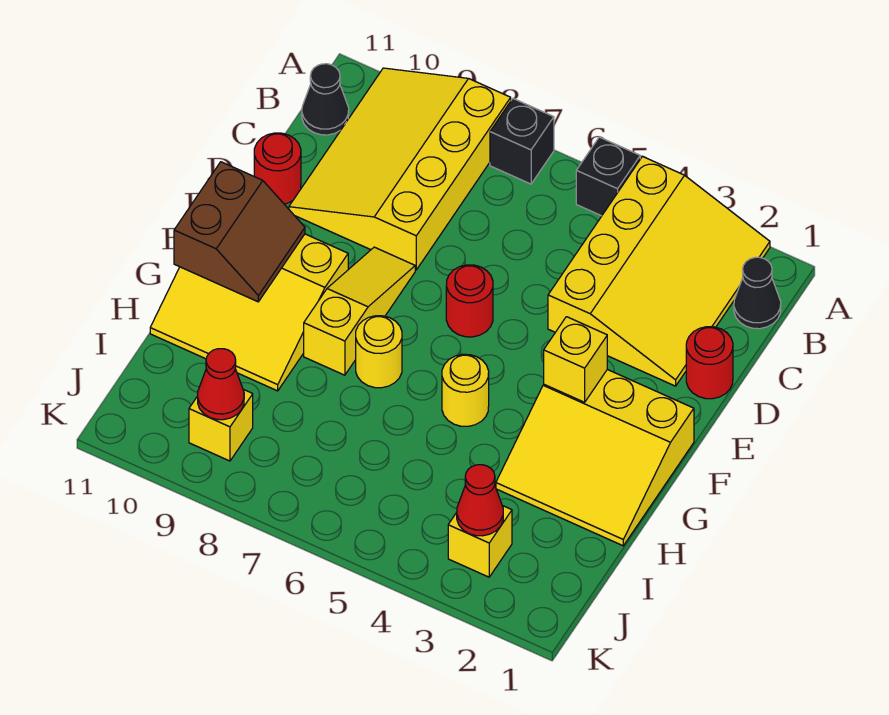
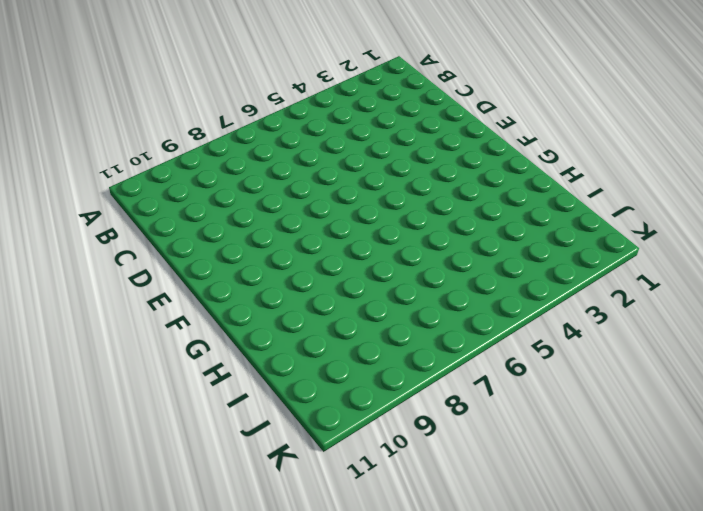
none -> yellow slope A2:D4 level 1 top 4
none -> black brick A5 level 1
none -> black brick A7 level 1

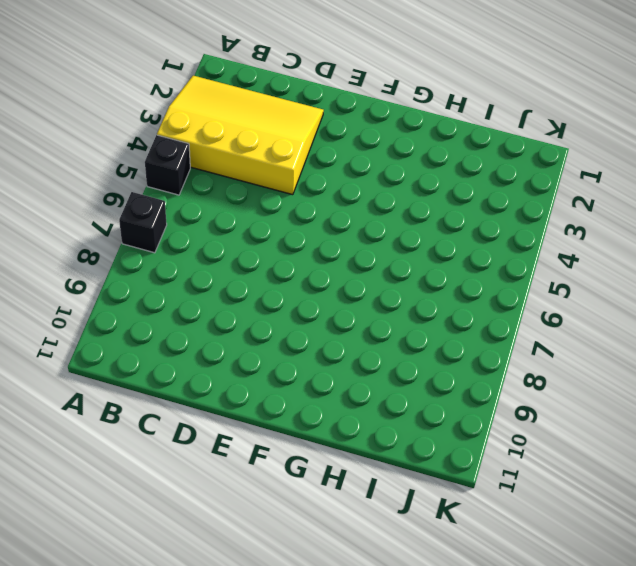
none -> yellow slope A8:D10 level 1 top 8
none -> black cone B1 level 1
none -> black cone B11 level 1

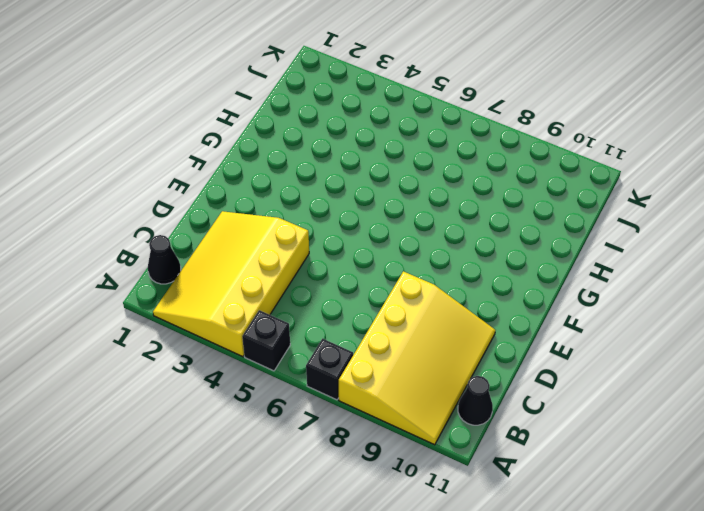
none -> red round brick D1 level 1
none -> red round brick D11 level 1
none -> red round brick E6 level 1

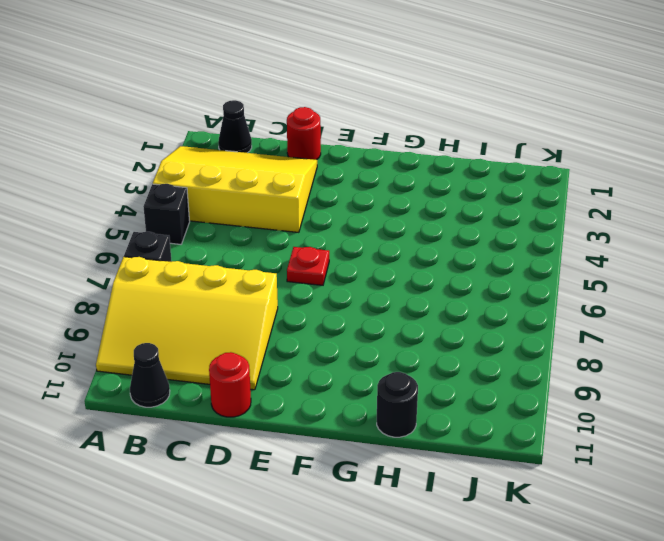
red plate E6 level 1 -> red round brick E6 level 1
black round brick H11 level 1 -> yellow slope F9:H11 level 1 top F
none -> yellow slope E8:G8 level 1 top G
none -> yellow slope F1:H3 level 1 top F
none -> yellow round brick G5 level 1

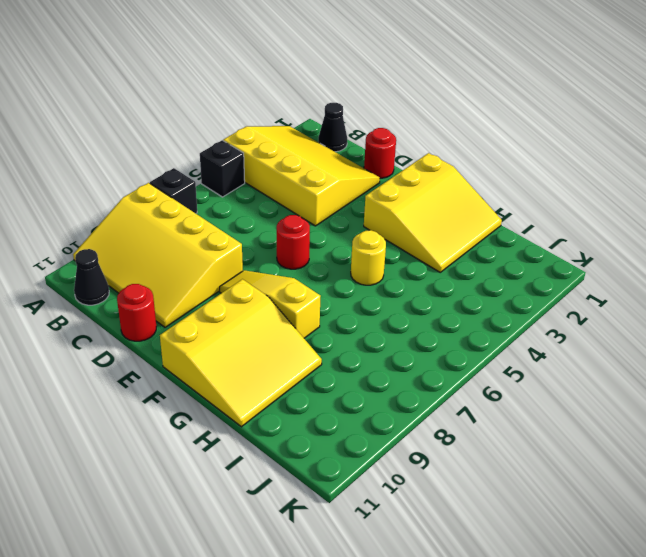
none -> yellow round brick G7 level 1
none -> yellow brick J3 level 1
none -> yellow brick J9 level 1

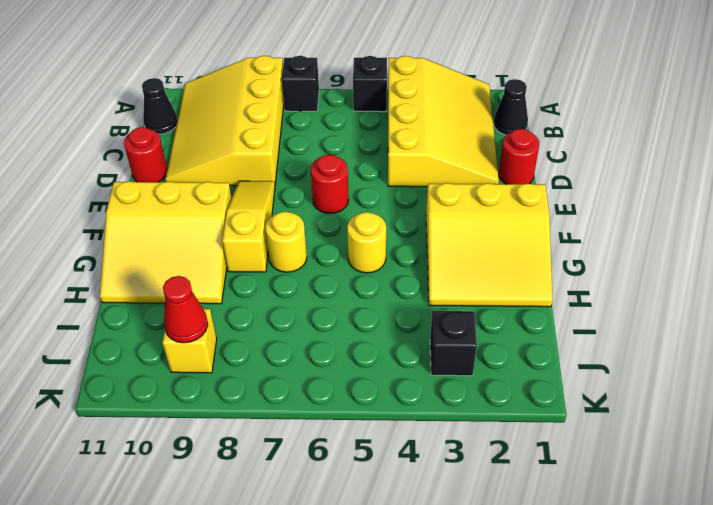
black brick J3 level 1 -> yellow brick J3 level 1
none -> yellow brick F3 level 2
none -> brown slope F10:G11 level 2 top 11
none -> red cone J3 level 2

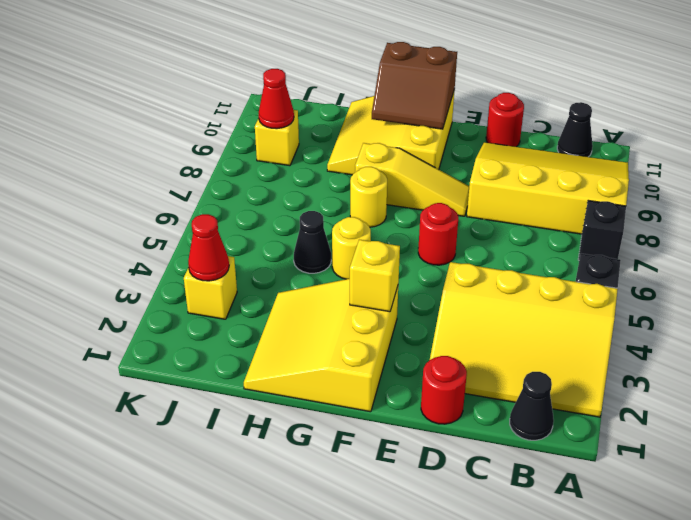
black cone H5 level 1 -> none

